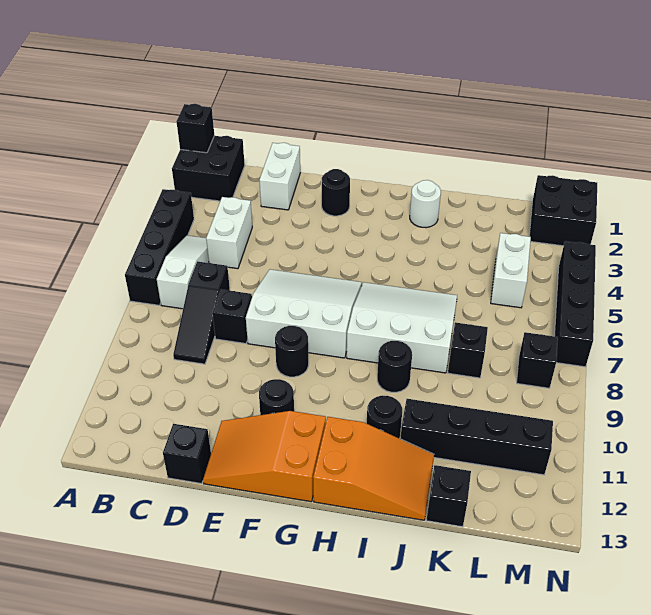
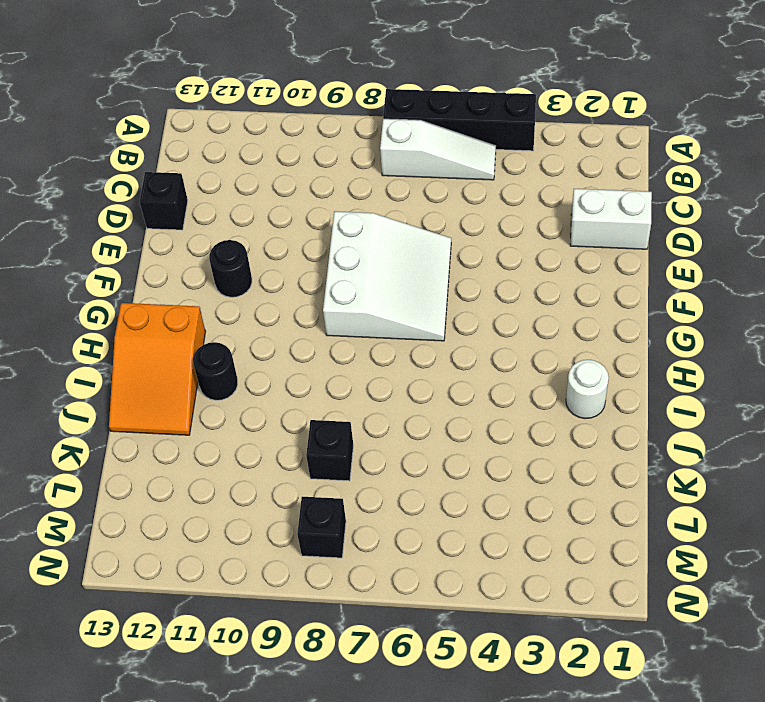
none -> black brick A1:B2 level 1
none -> white brick C4:C5 level 1
none -> black slope C7:C9 level 1 top 7

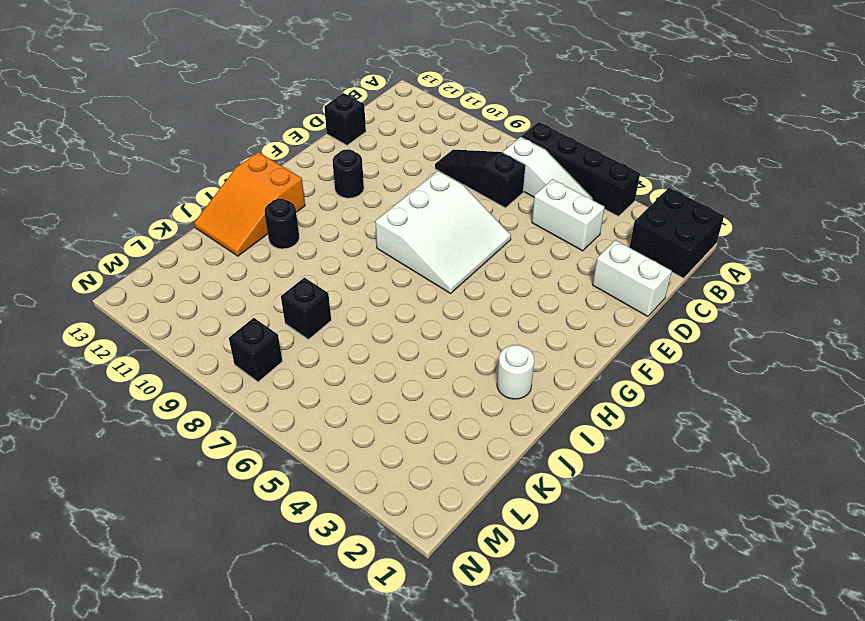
none -> black brick D8 level 1
none -> orange slope E12:G13 level 1 top G
none -> black round brick F2 level 1

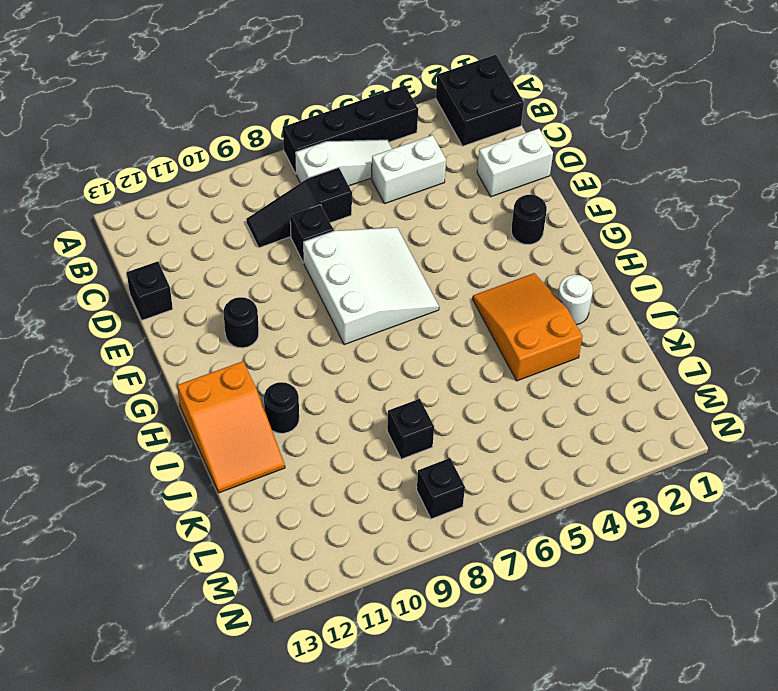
orange slope H3:J4 level 1 top J -> orange slope E12:G13 level 1 top G
none -> black round brick F9 level 1
none -> white slope H6:J8 level 1 top 8
none -> black round brick I9 level 1

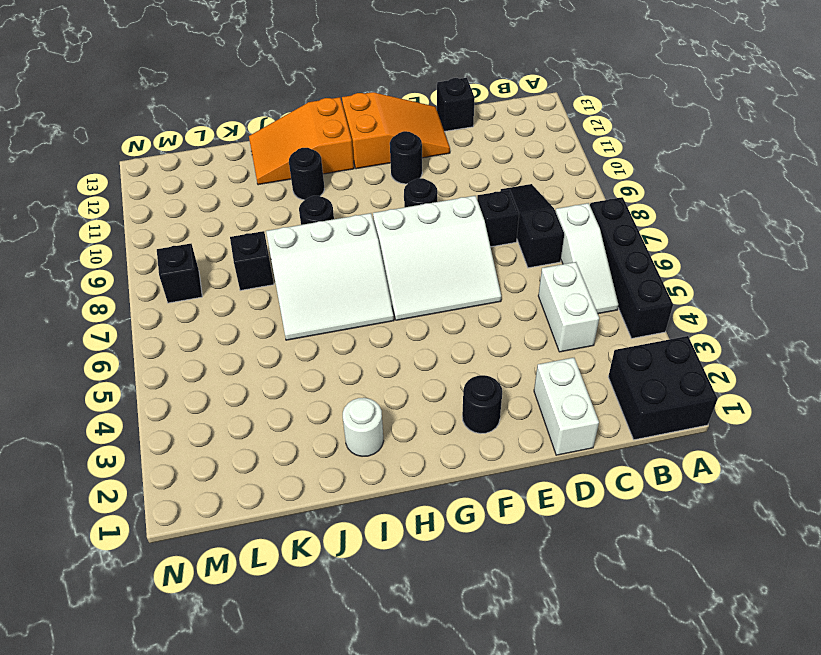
none -> black brick J11:M11 level 1
none -> black brick K13 level 1
none -> white brick L4:L5 level 1

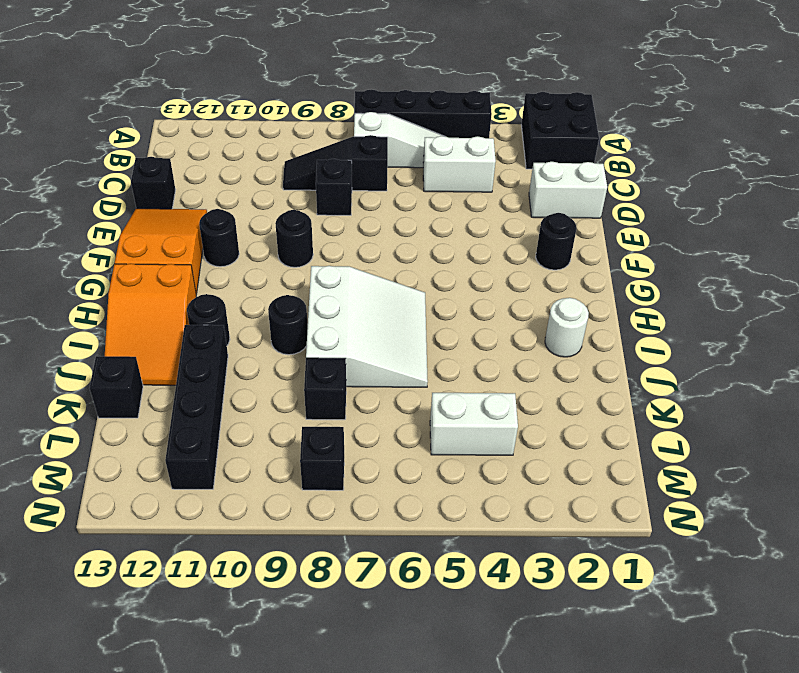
none -> white slope E6:G8 level 1 top 8
none -> black brick M1:N2 level 1
none -> black brick N4:N7 level 1

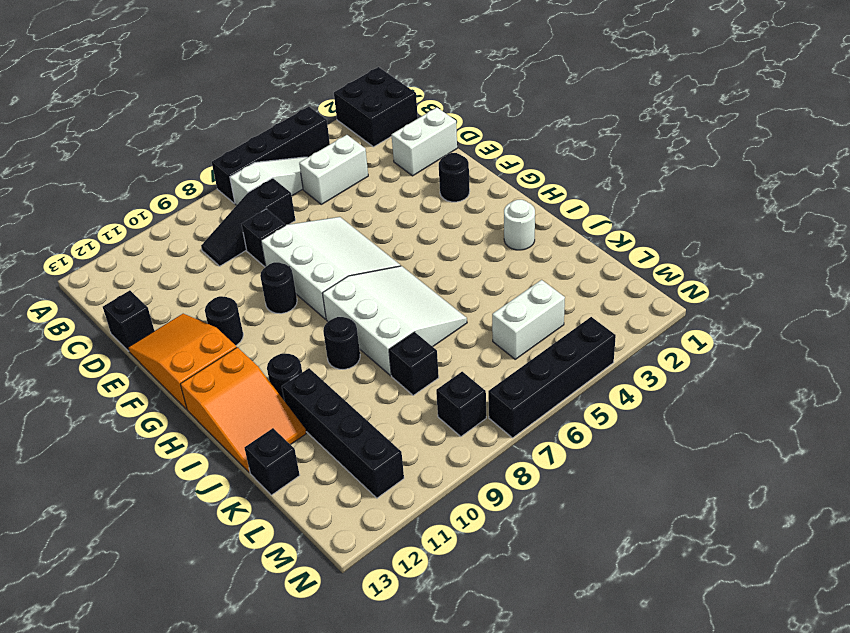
none -> black brick M1:N2 level 1
none -> black brick A1 level 2

